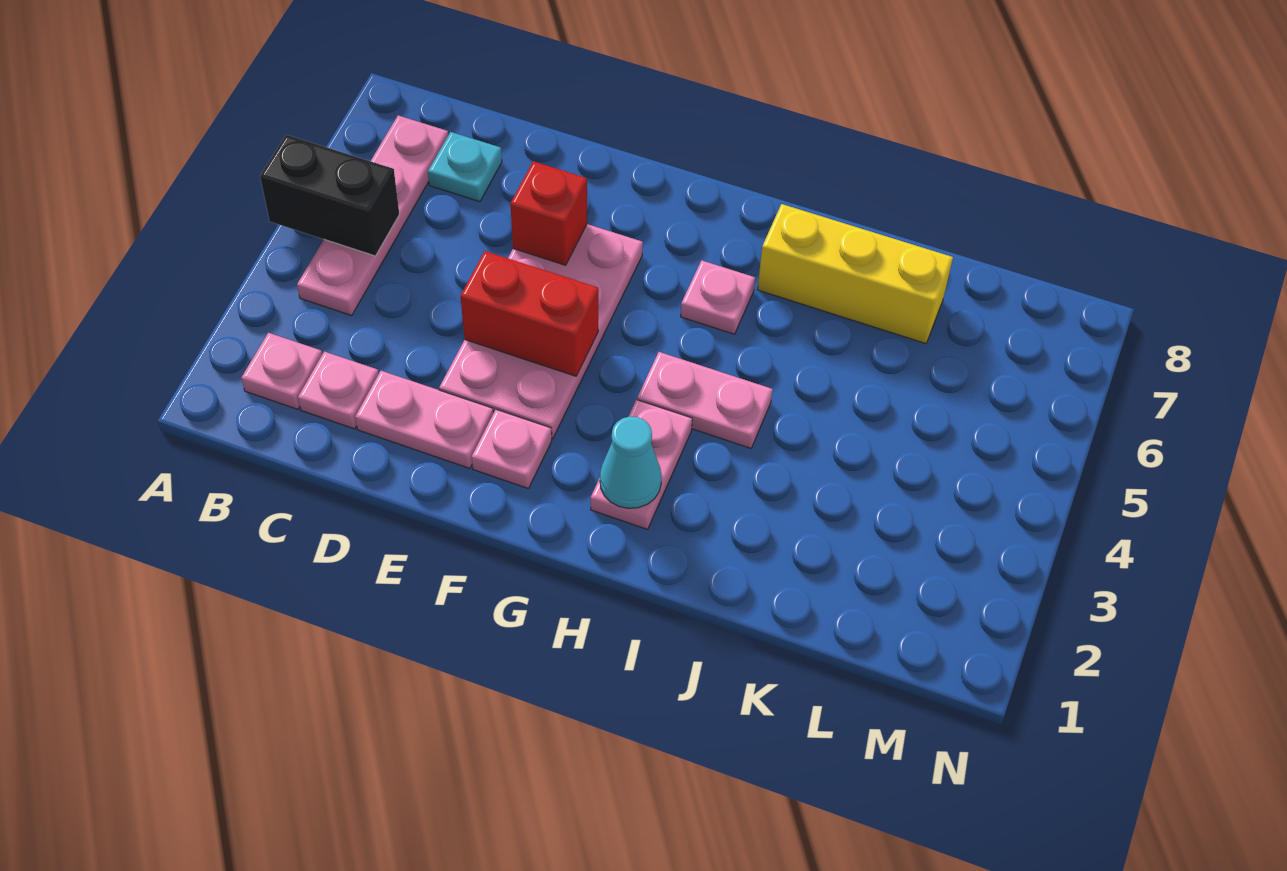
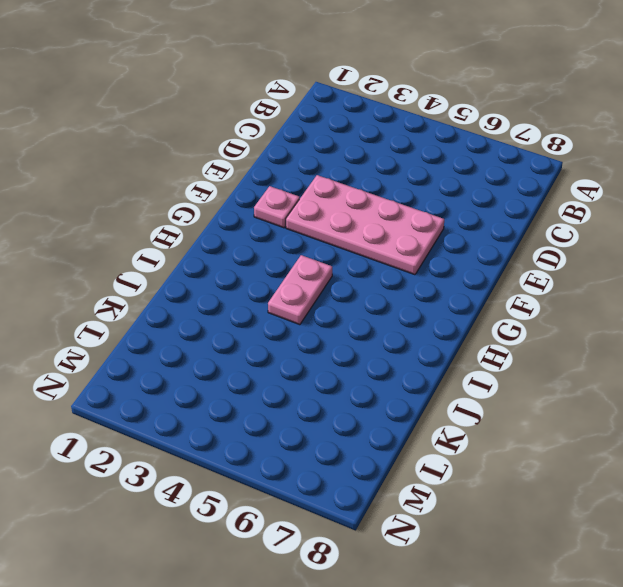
none -> pink plate B2 level 1
none -> pink plate B4:B7 level 1
none -> pink plate C2 level 1

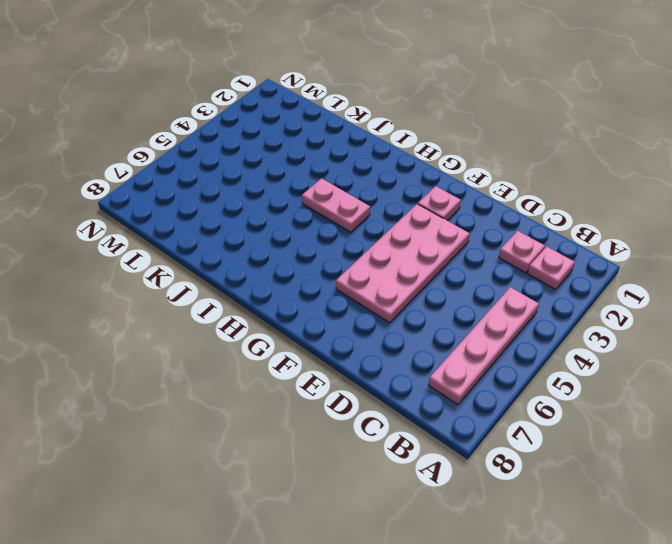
none -> cyan plate C7 level 1
none -> pink plate D2:E2 level 1
none -> pink plate H2:H3 level 1

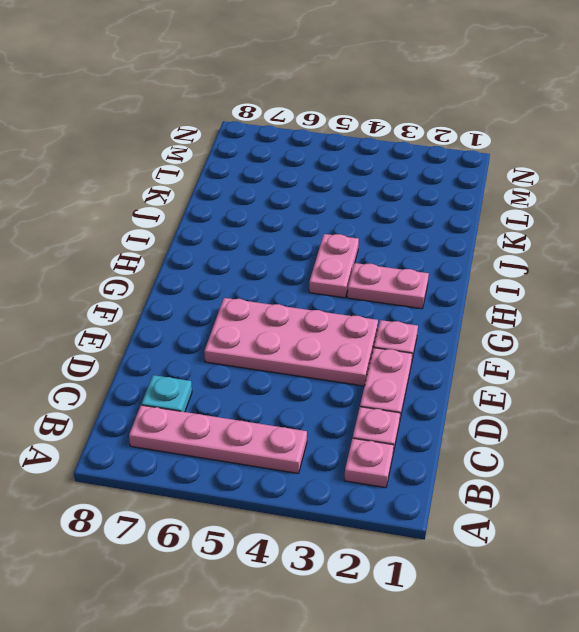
none -> pink plate H6 level 1
none -> yellow brick I7:K7 level 1
none -> black brick A5:B5 level 2

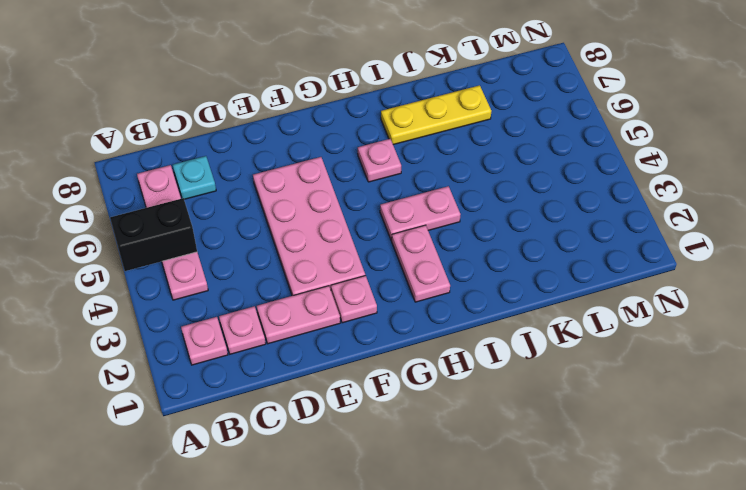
yellow plate I7:K7 level 1 -> yellow brick I7:K7 level 1
none -> red brick E4:F4 level 2
none -> red brick E6 level 2
none -> cyan cone H2 level 2

